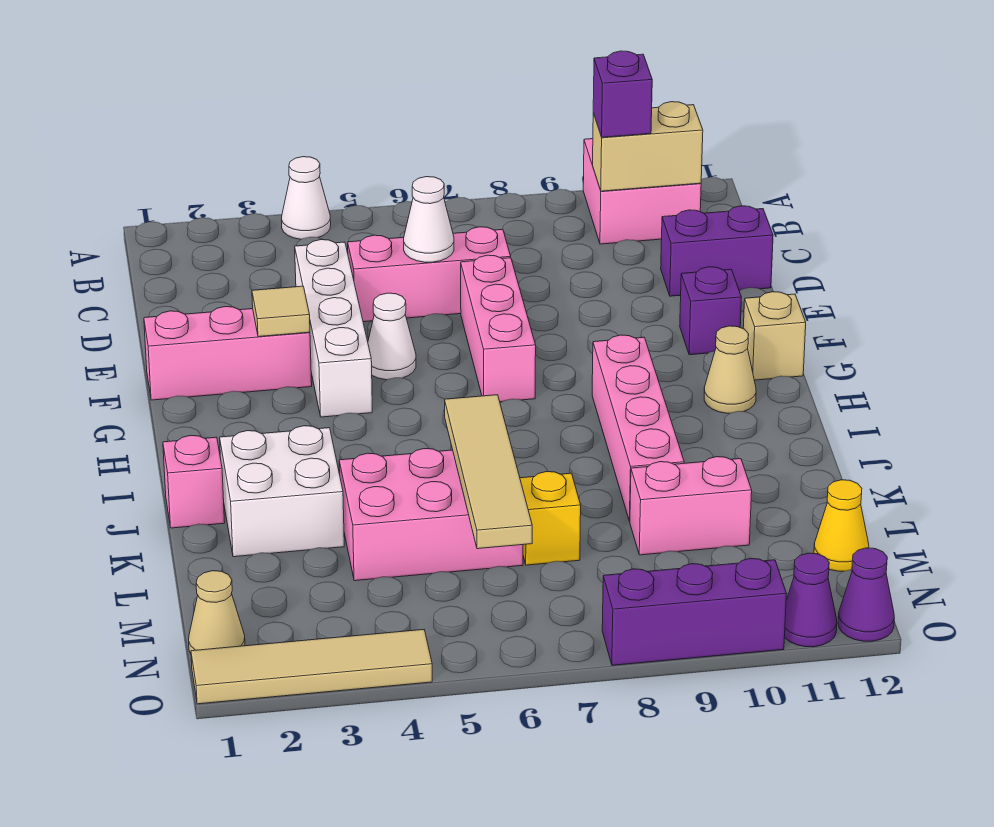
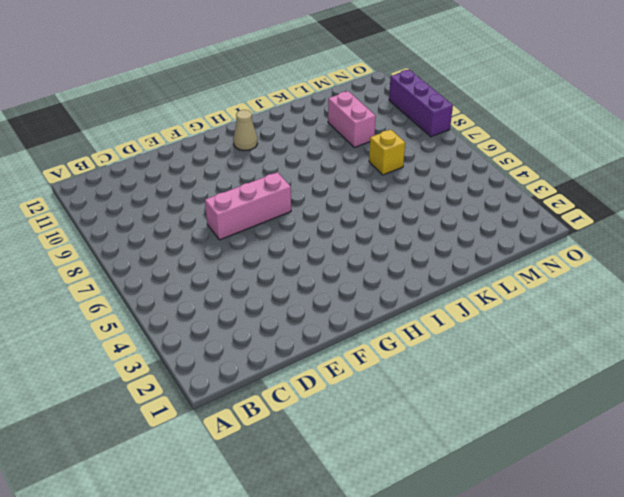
none -> white cone A4 level 1
none -> pink brick A10:B11 level 1
none -> white brick D4:G4 level 1

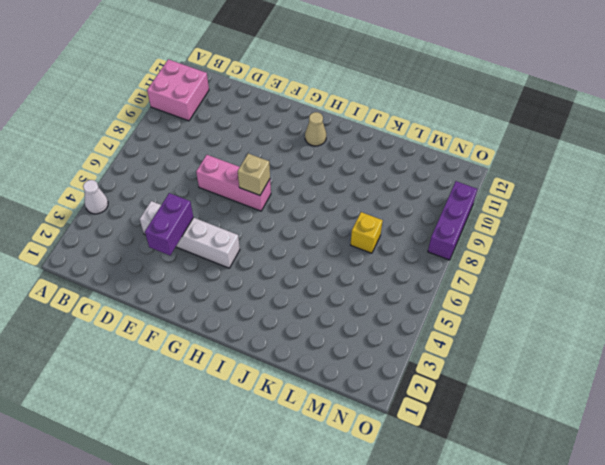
purple brick E3:E4 level 2 -> purple brick D11:D12 level 1
tan brick G7 level 2 -> tan brick G12 level 1
none -> pink brick D5:D7 level 1
none -> pink brick F1:F3 level 1
none -> white cone F5 level 1

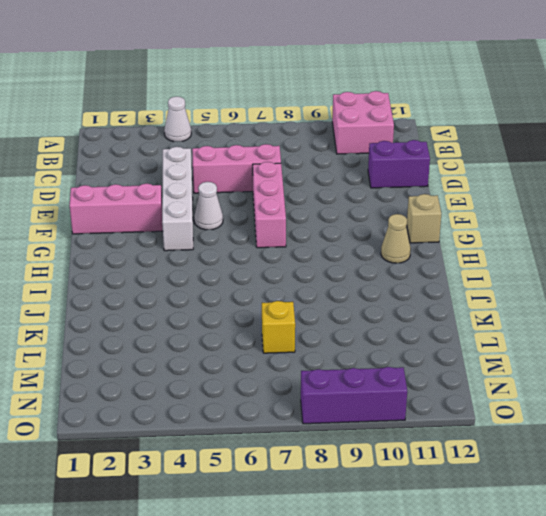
none -> purple brick F11 level 1
none -> pink brick H9:K9 level 1
none -> pink brick J1 level 1

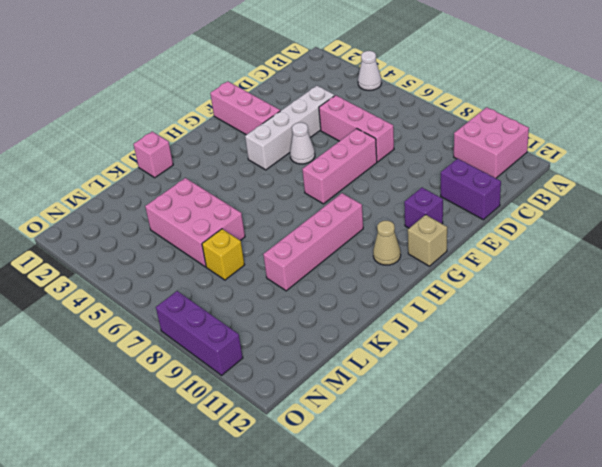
none -> white brick J2:K3 level 1
none -> pink brick L9:L10 level 1
none -> yellow cone M12 level 1

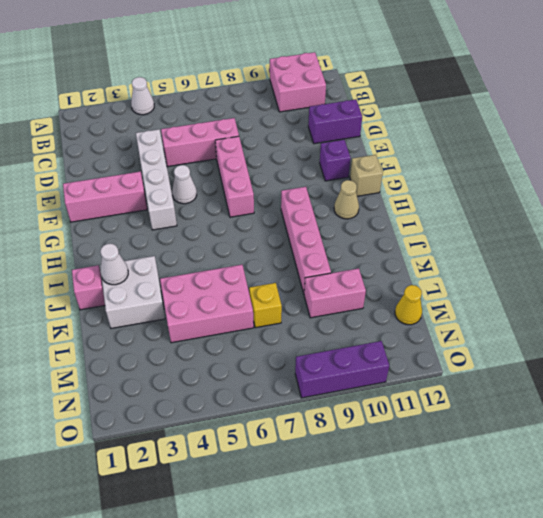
white cone J2 level 2 -> white cone D6 level 2
none -> tan cone N1 level 1
none -> tan tile O1:O4 level 1
none -> purple cone O11 level 1

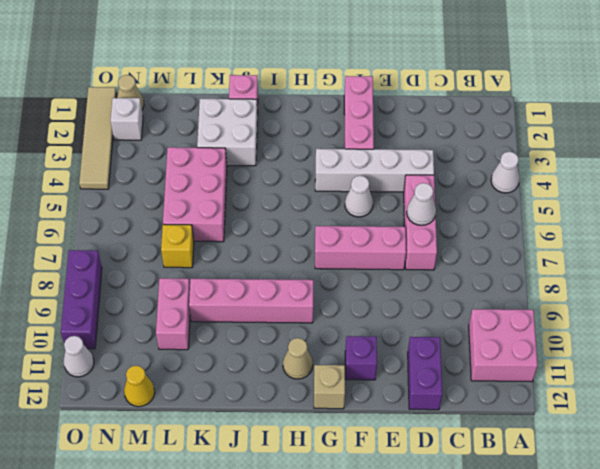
white brick N2 level 1 -> none
white cone O11 level 1 -> purple cone O11 level 1
none -> purple cone O12 level 1
none -> tan brick B10:B11 level 2
none -> tan tile F3 level 2

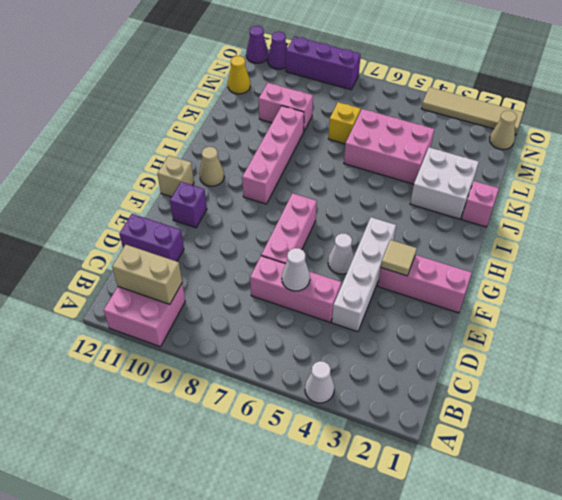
none -> tan tile J6:M6 level 2
none -> purple brick B10 level 3

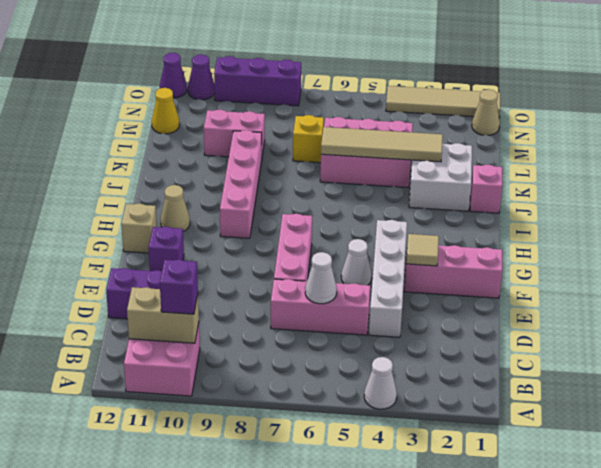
tan tile K3:K6 level 2 -> tan tile J6:M6 level 2

